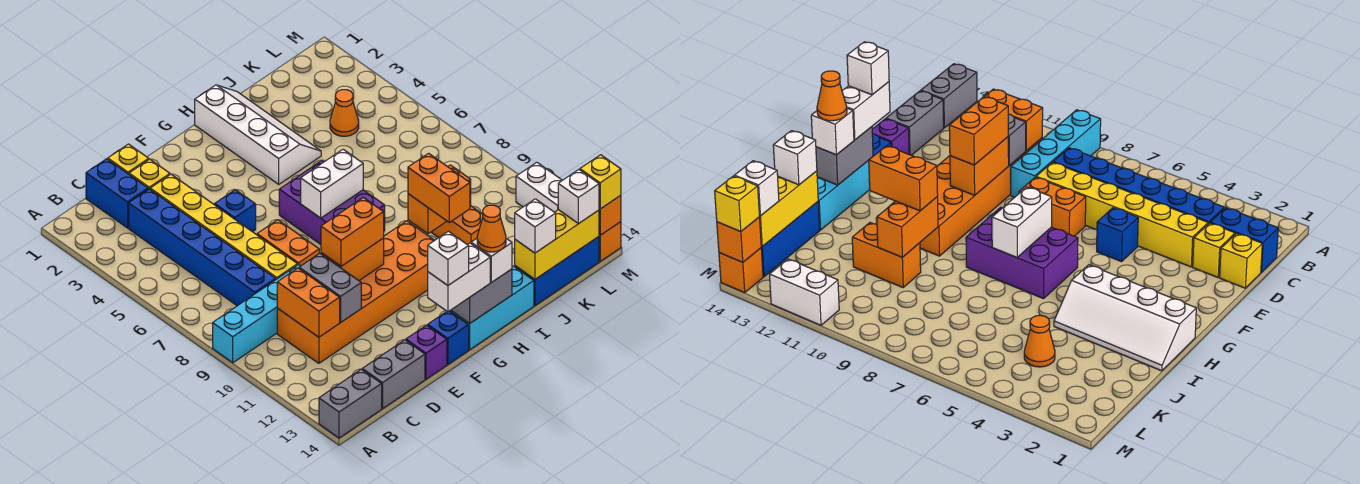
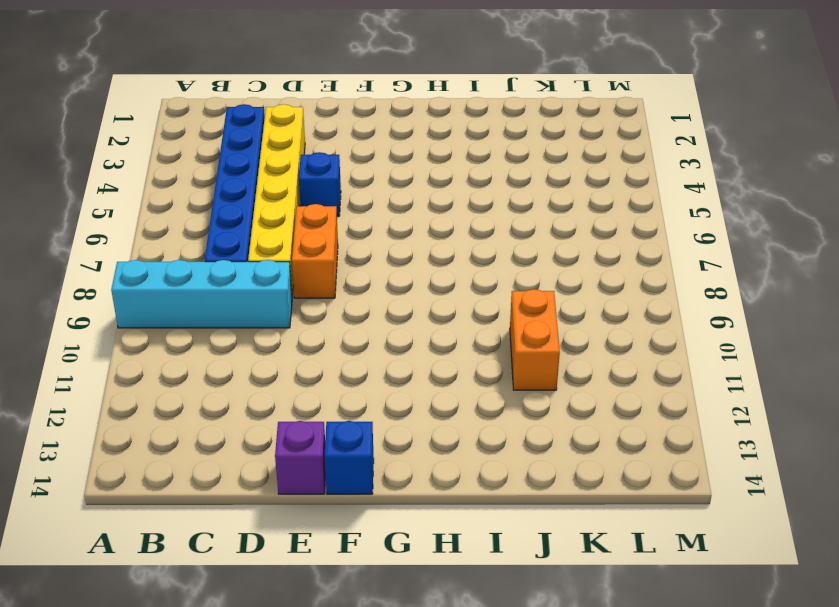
none -> grey brick A14:B14 level 1
none -> blue brick C1:C2 level 1
none -> orange brick C10:H11 level 1
none -> grey brick C14:D14 level 1

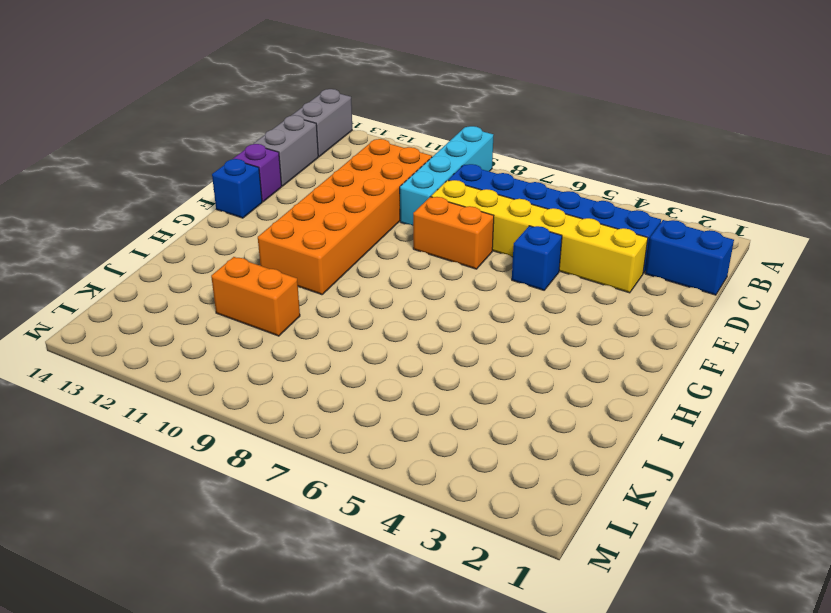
none -> yellow brick D1 level 1
none -> yellow brick D2 level 1
none -> purple brick G6:H8 level 1
none -> cyan brick G14:I14 level 1

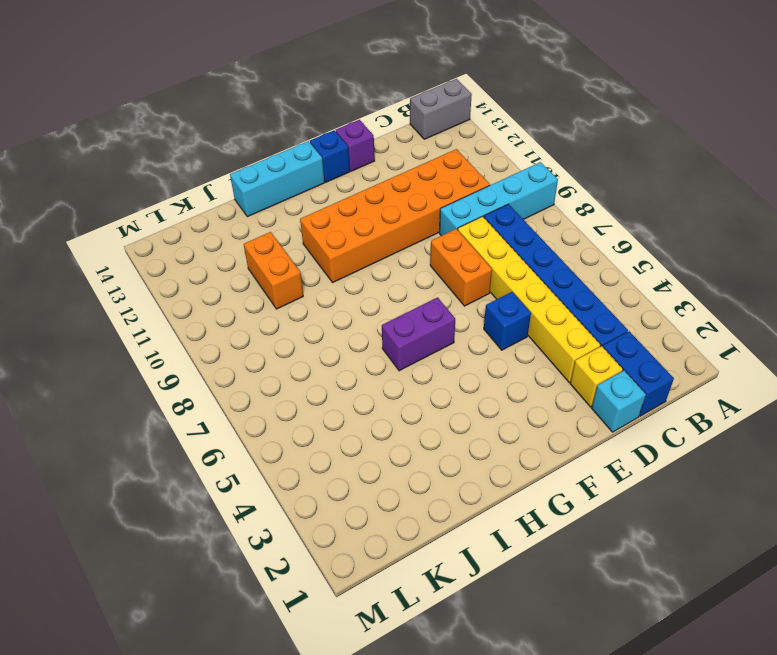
cyan brick D1 level 1 -> yellow brick D1 level 1
purple brick G6:H6 level 1 -> purple brick G6:H8 level 1
none -> grey brick C14:D14 level 1
none -> white slope H1:I4 level 1 top H
none -> blue brick J14:L14 level 1
none -> orange cone K4 level 1

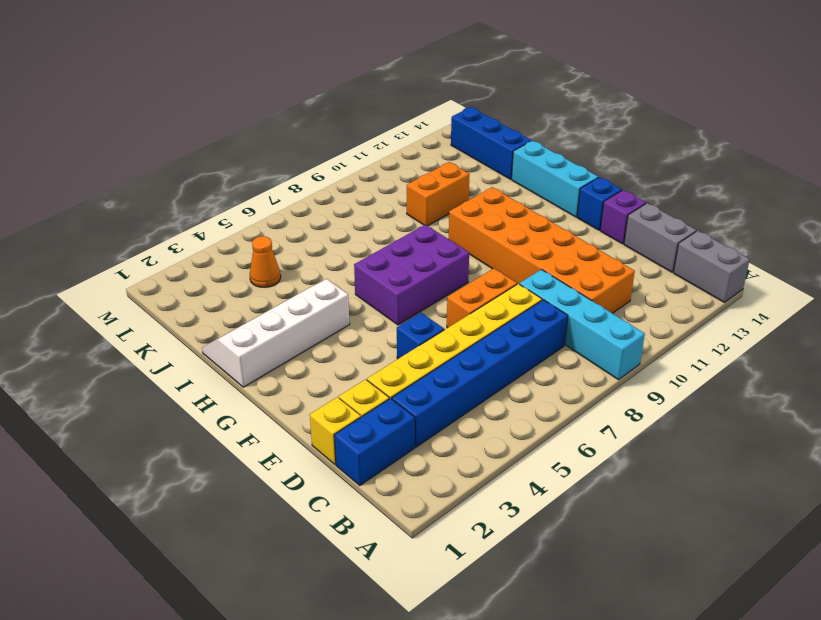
none -> white brick M11:M12 level 1
none -> orange brick M14 level 1
none -> orange brick C10:C11 level 2
none -> grey brick D10:D11 level 2

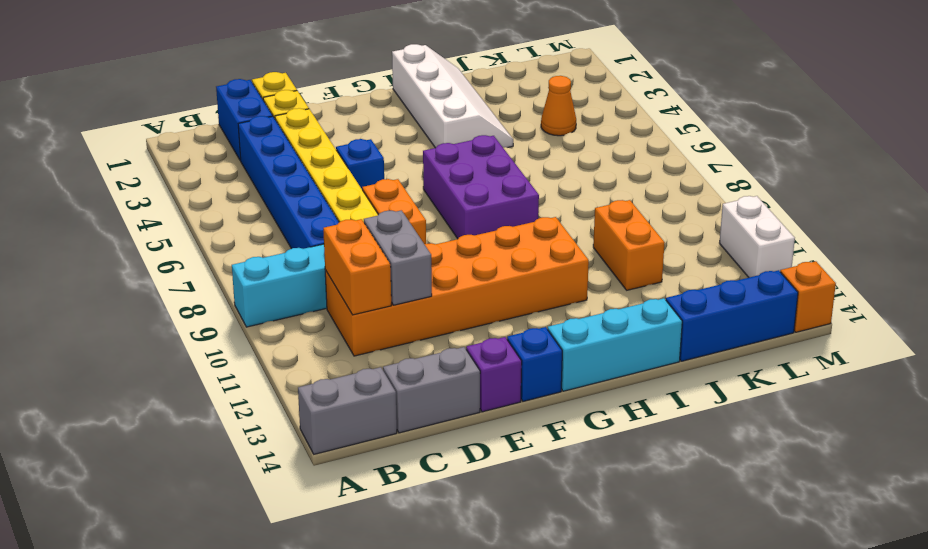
none -> orange brick E10:F10 level 2
none -> white brick G7:H7 level 2
none -> grey brick G14:H14 level 2
none -> orange brick I10:J10 level 2

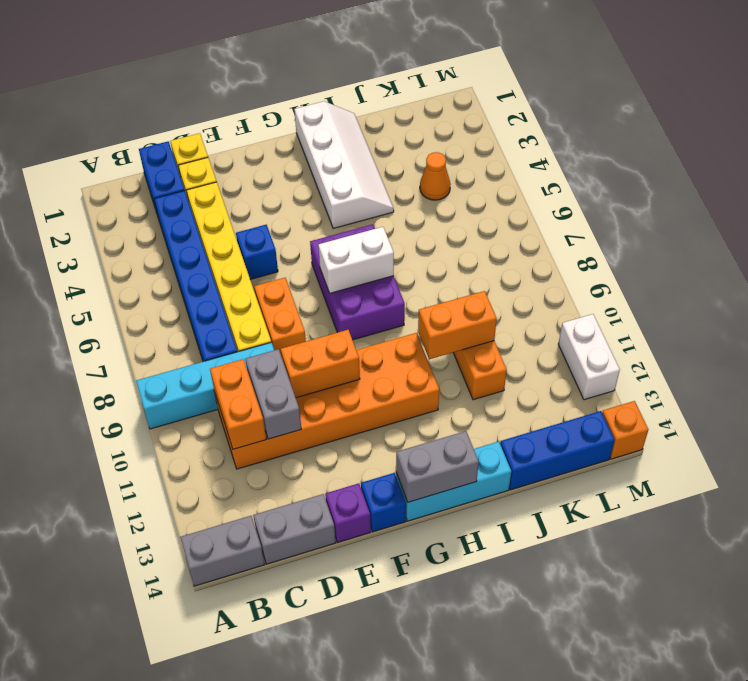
none -> yellow brick J14:L14 level 2
none -> orange brick M14 level 2
none -> orange brick E10:F10 level 3
none -> white brick F14:G14 level 3

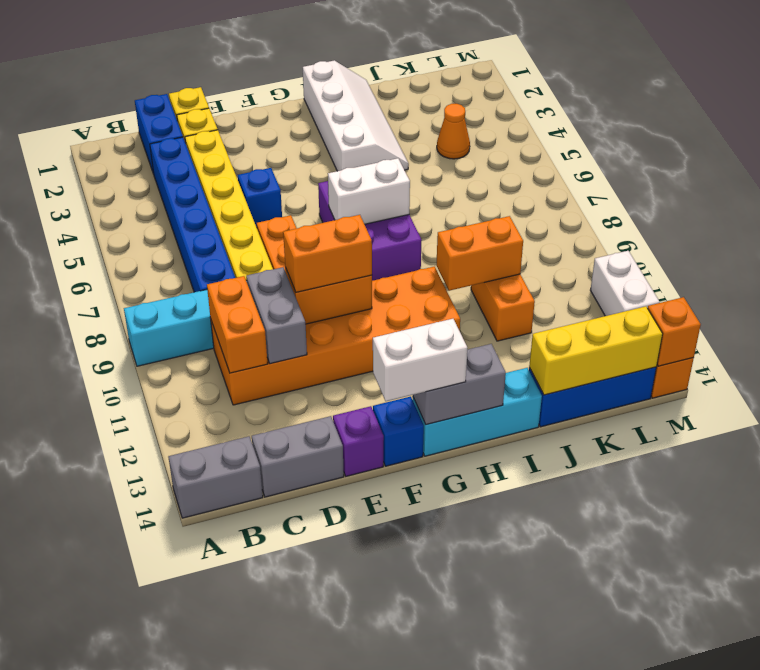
none -> white brick H14 level 3
none -> orange brick I10:I11 level 3
none -> white brick J14 level 3
none -> white brick L14 level 3

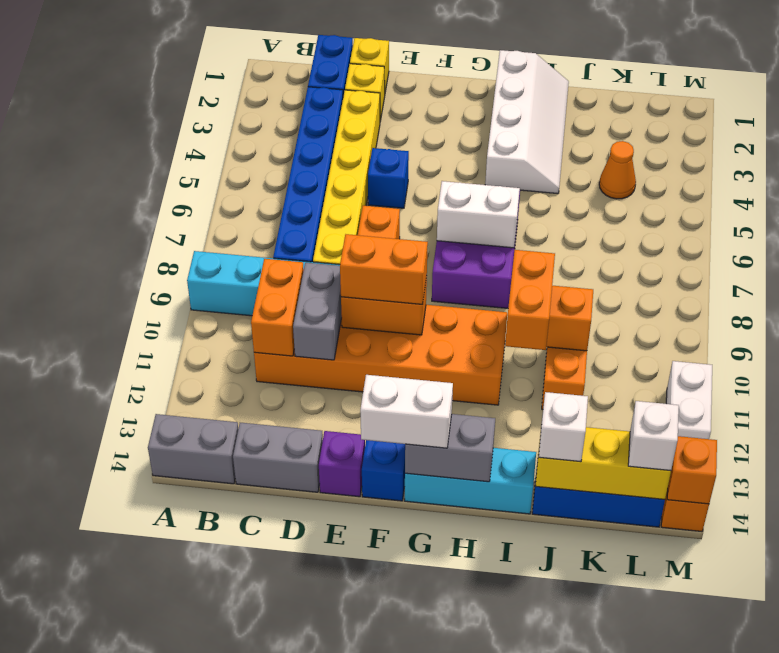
none -> white brick H14 level 3
none -> yellow brick M14 level 3
none -> white brick F14 level 4
none -> orange cone H14 level 4

